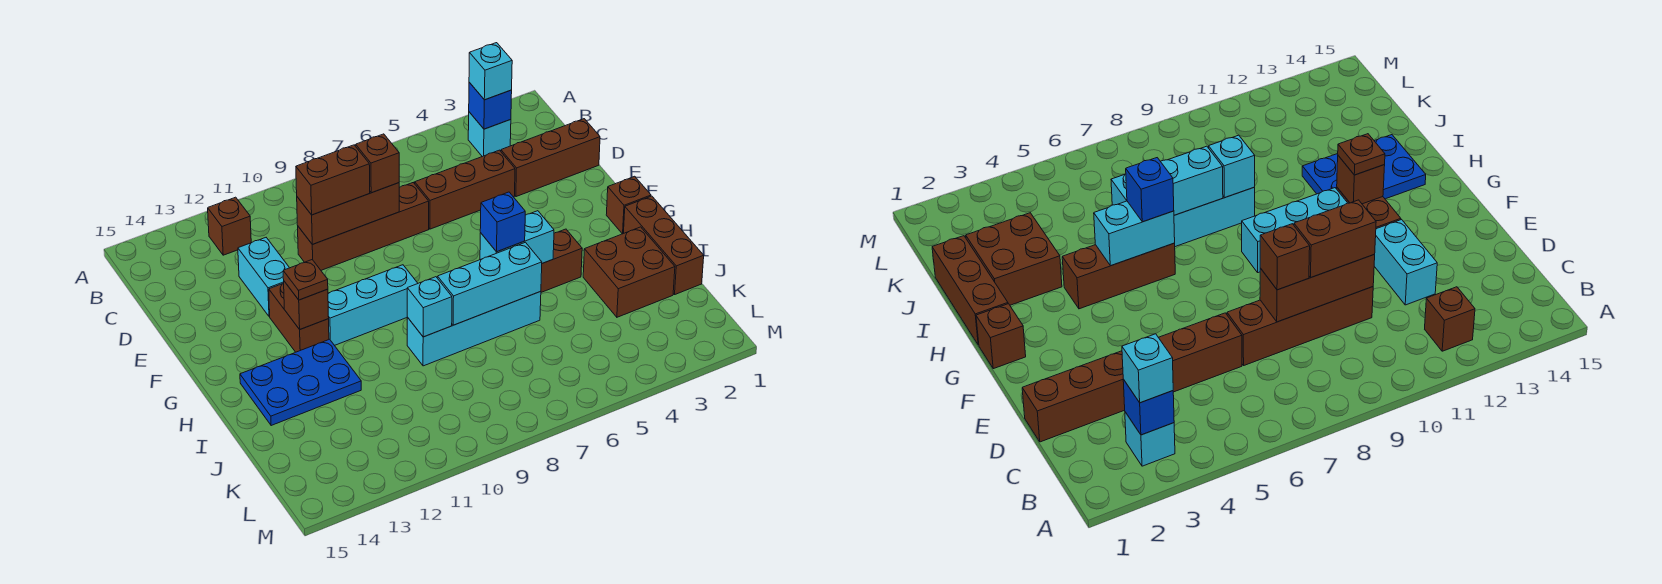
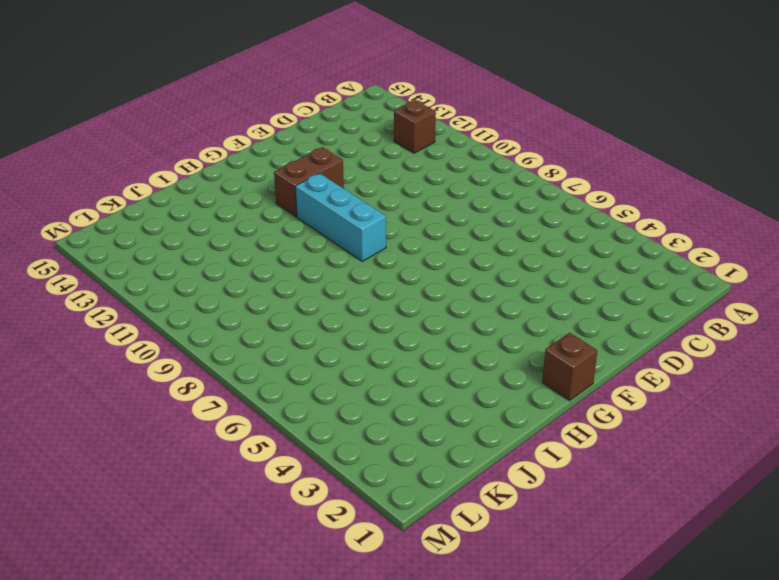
none -> cyan brick B3 level 1
none -> brown brick D1:D3 level 1
none -> brown brick D4:D6 level 1

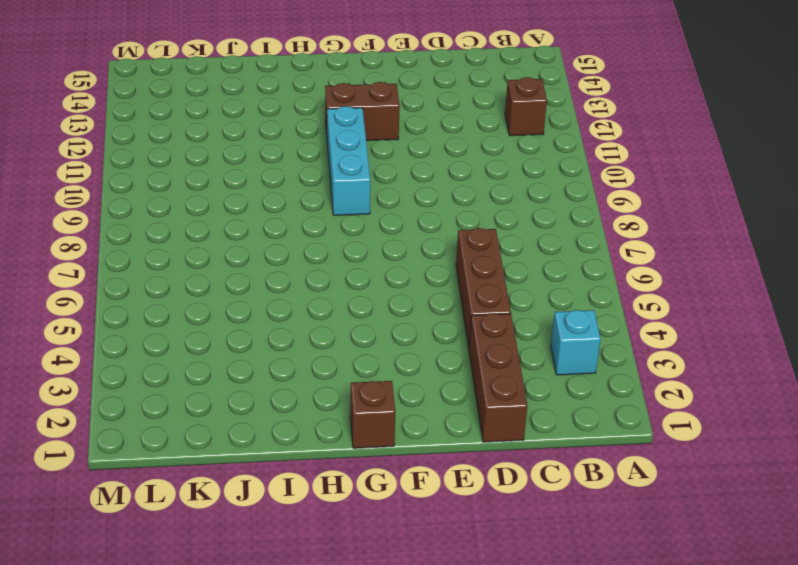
none -> brown brick D7:D10 level 1
none -> cyan brick D12:E12 level 1
none -> brown brick H1:J1 level 1

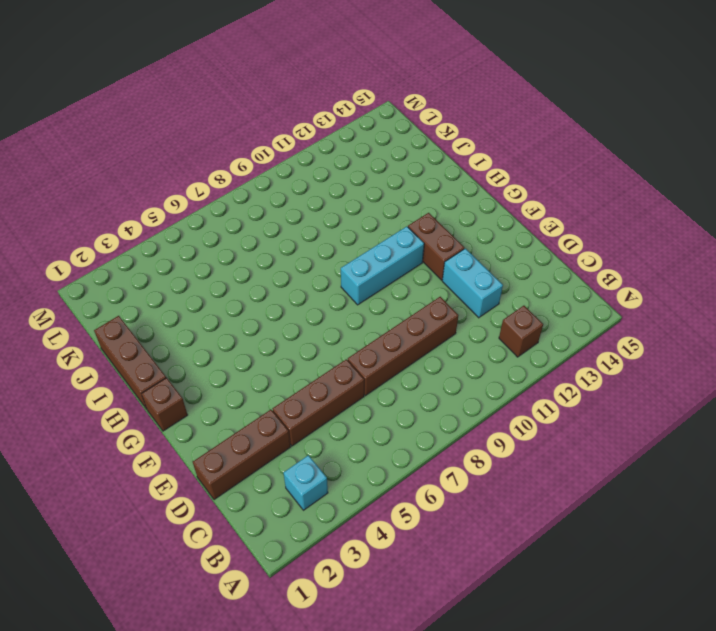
none -> brown brick H4:H6 level 1
none -> blue plate H12:I14 level 1
none -> brown brick I2:J3 level 1

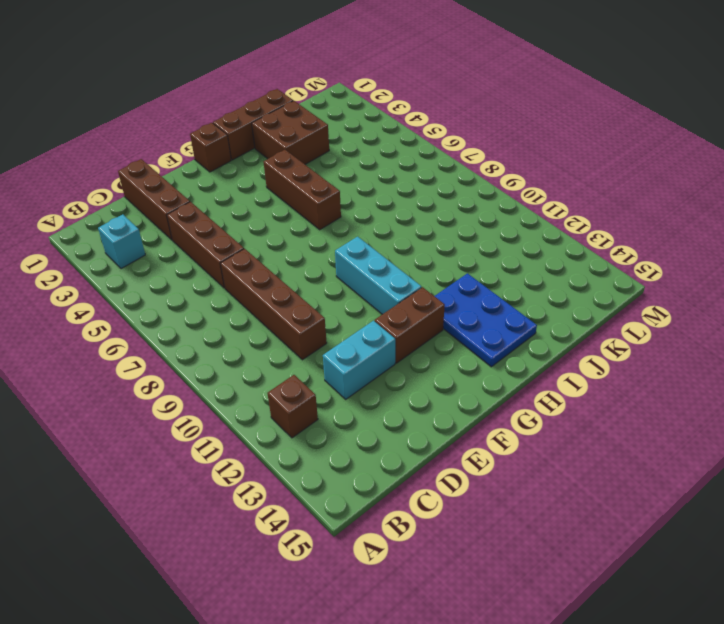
none -> cyan brick I6:I9 level 1
none -> blue brick B3 level 2
none -> brown brick D8:D10 level 2

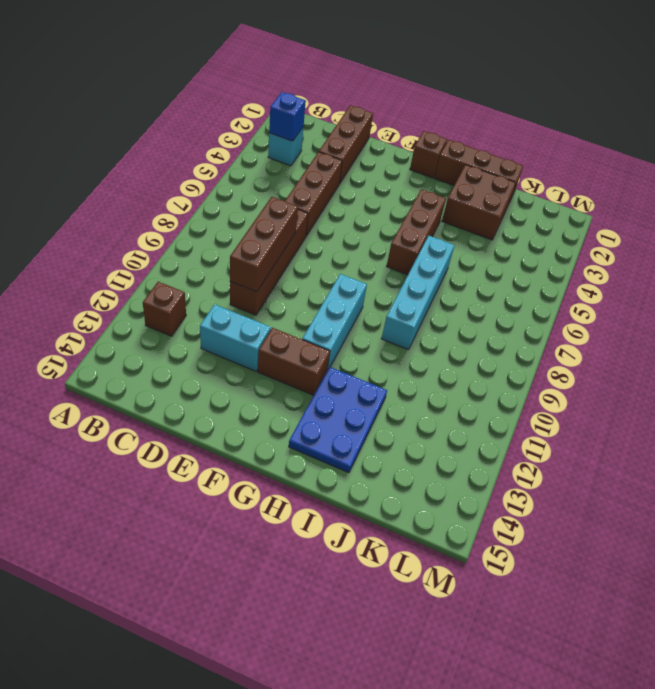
none -> brown brick G12 level 2
none -> cyan brick H5:H6 level 2
none -> cyan brick I6:I8 level 2

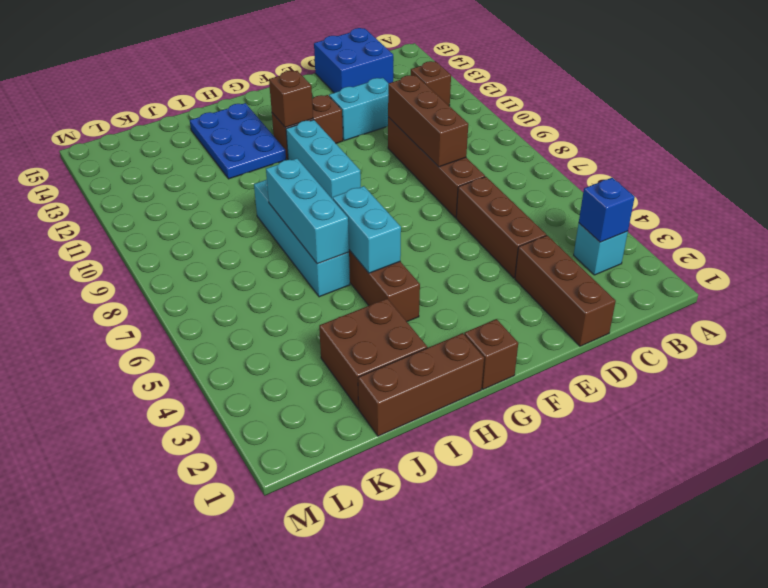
blue brick C14:D15 level 1 -> none
none -> cyan brick I9 level 2
none -> cyan brick B3 level 3
none -> brown brick D8 level 3

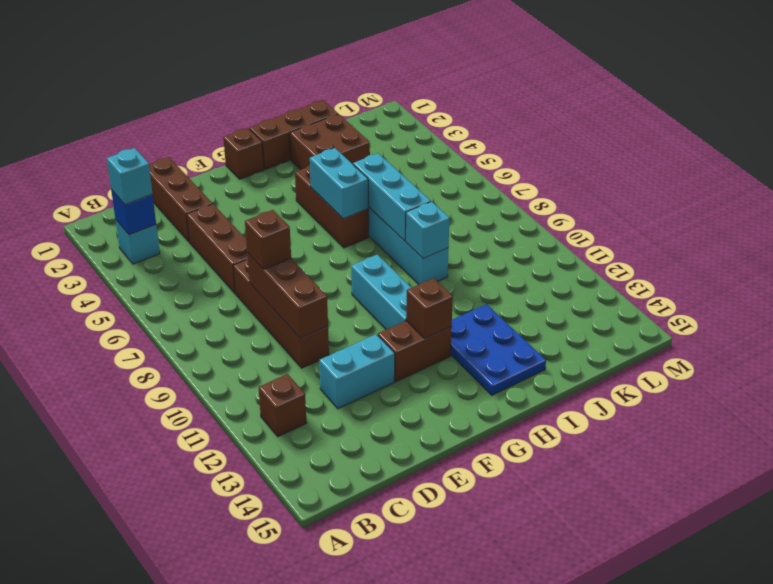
none -> brown brick D9:D10 level 3
none -> brown plate G12 level 3
none -> blue brick H6 level 3

